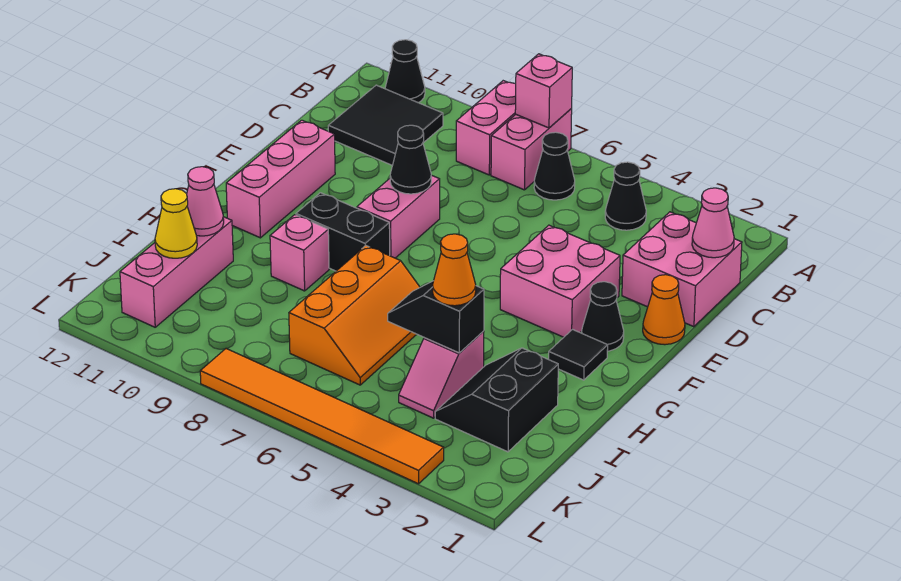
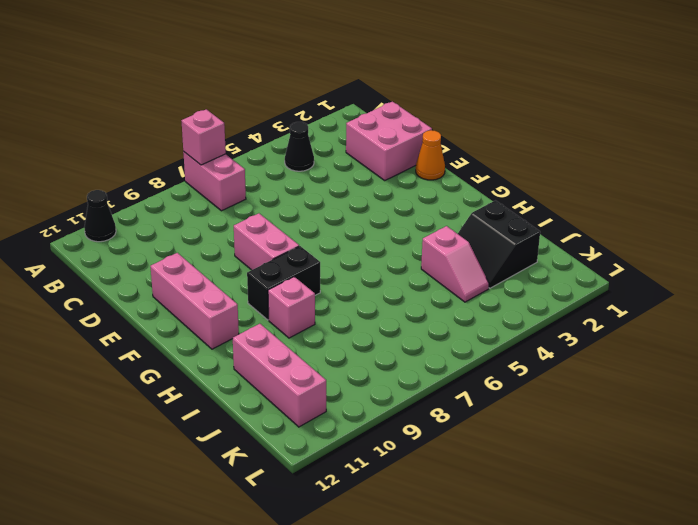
none -> pink brick A8:B8 level 1
none -> black cone B6 level 1
none -> black tile B10:C11 level 1

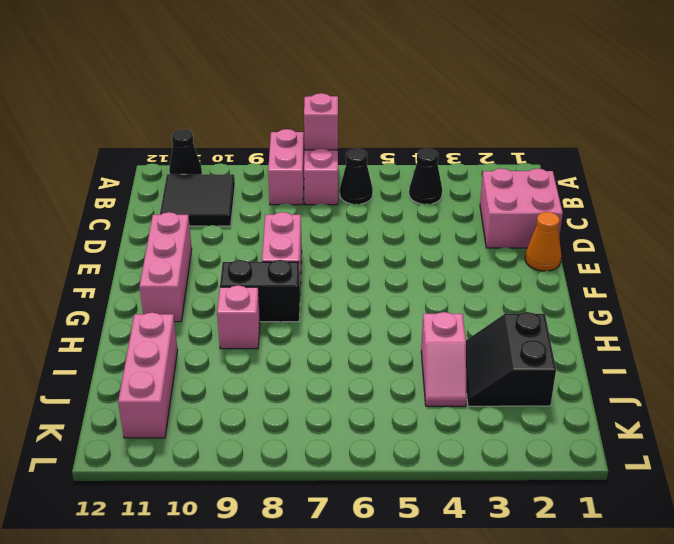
none -> pink brick E3:F4 level 1
none -> black cone F2 level 1
none -> black tile G2 level 1

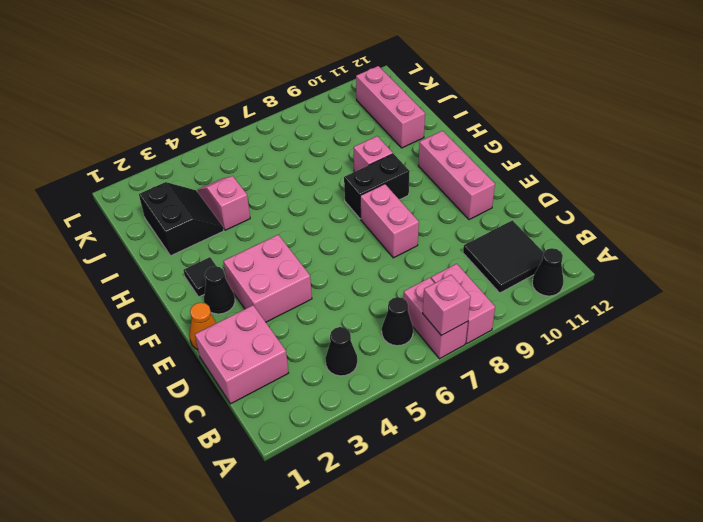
none -> orange slope H6:J7 level 1 top 7
none -> orange tile L3:L8 level 1
none -> pink cone C1 level 2

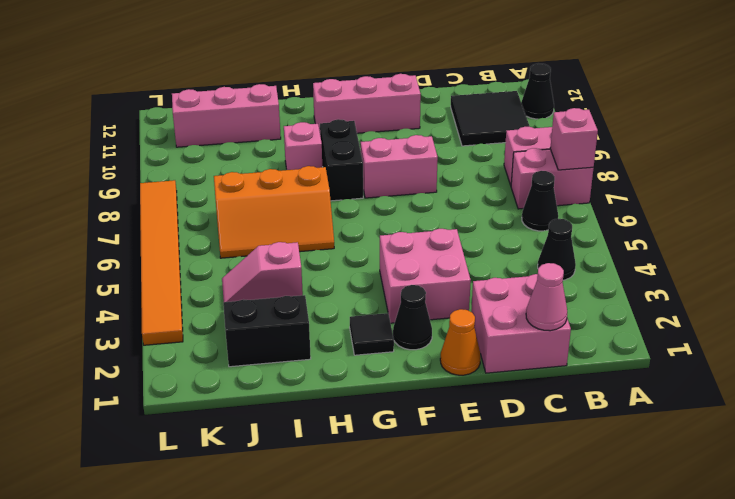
none -> black cone E8 level 2
none -> black slope I4:I5 level 2 top 4
none -> pink cone I11 level 2

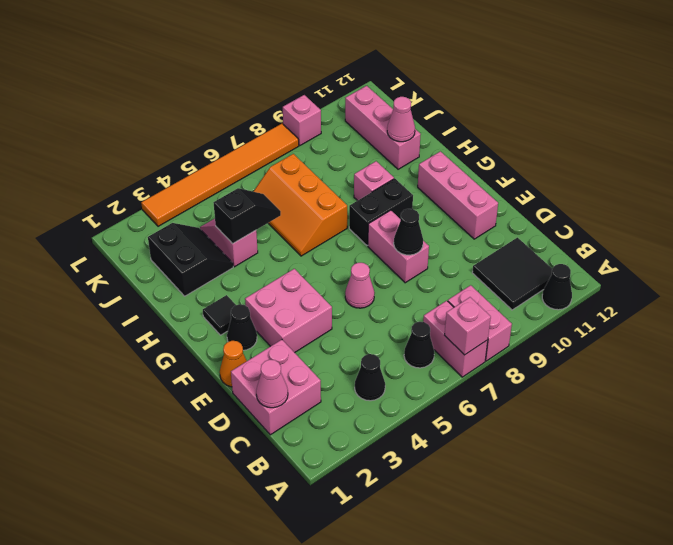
pink cone E6 level 1 -> none
pink brick L9 level 1 -> none
none -> yellow cone J11 level 2
none -> orange cone I4 level 3

